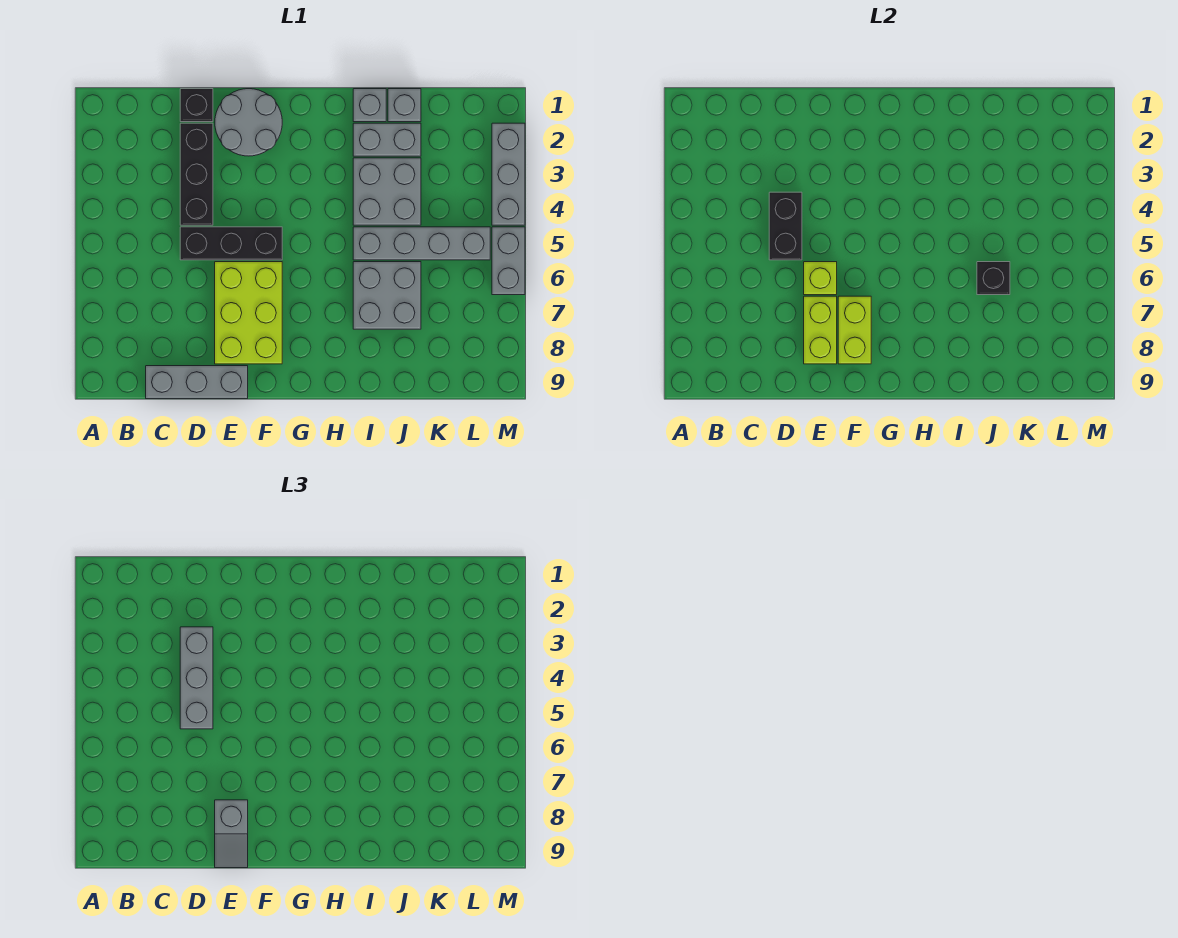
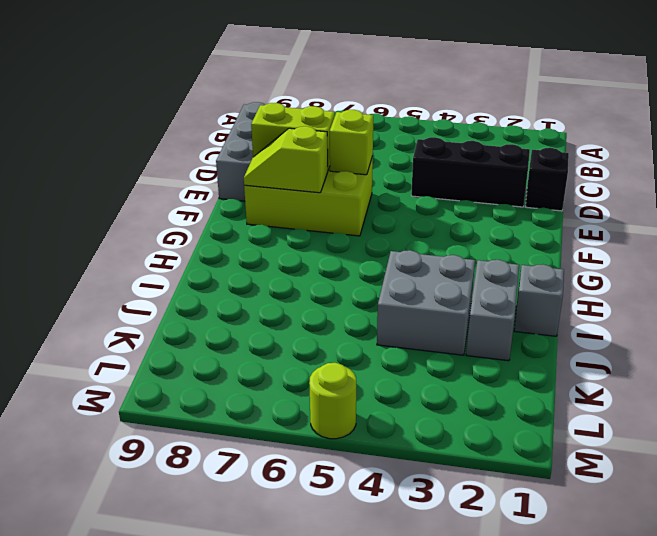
lime slope F7:F8 level 2 top 7 -> lime brick F7:F8 level 2
lime round brick M5 level 1 -> grey brick M5:M6 level 1
none -> black brick D5:F5 level 1
none -> grey round brick E1:F2 level 1
none -> grey brick I5:L5 level 1

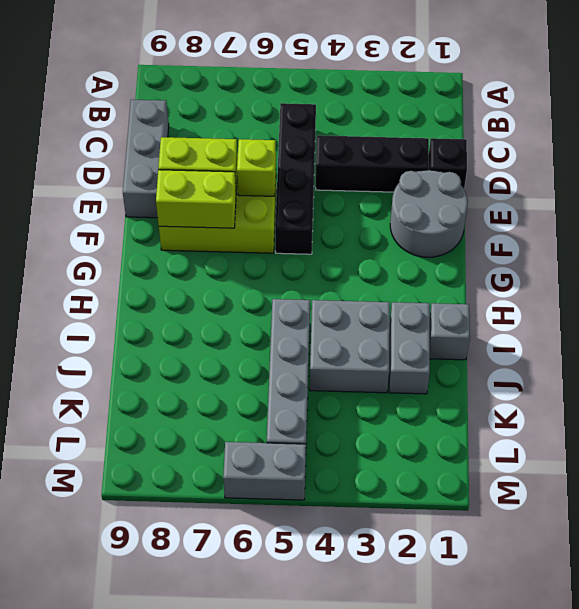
black brick C5:F5 level 1 -> black brick D5:F5 level 1
none -> grey brick I6:J7 level 1
none -> grey brick J1 level 1
none -> grey brick M2:M4 level 1

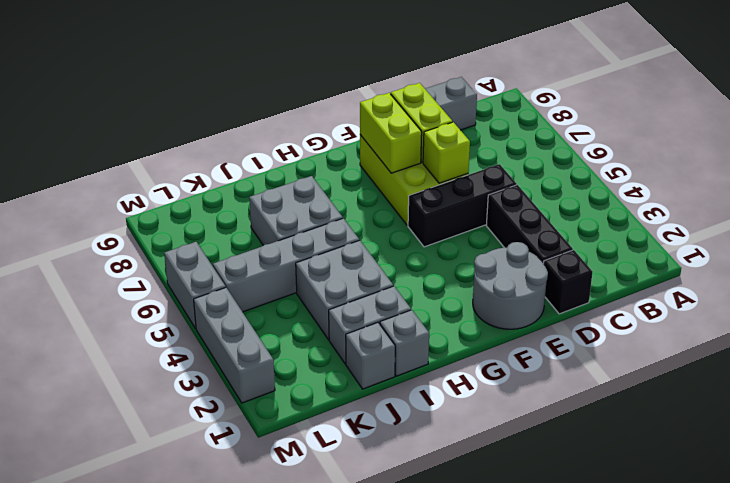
none -> black brick D4:D5 level 2
none -> black brick J6 level 2
none -> grey brick D3:D5 level 3

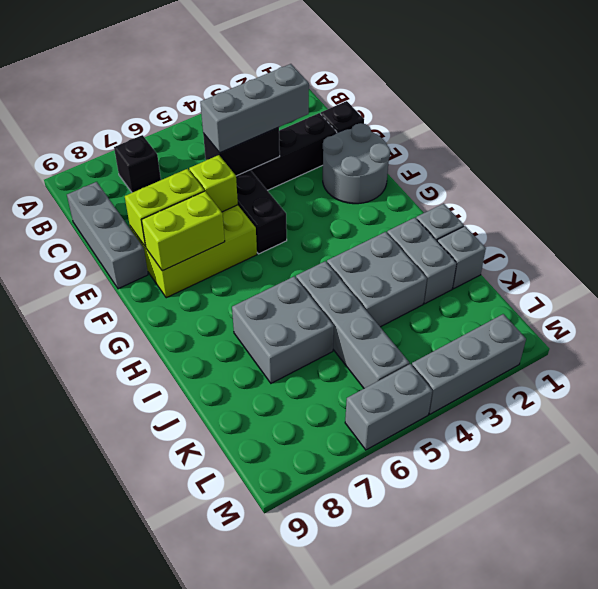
black brick B7 level 1 -> black brick J6 level 2
none -> grey slope E8:E9 level 3 top 8

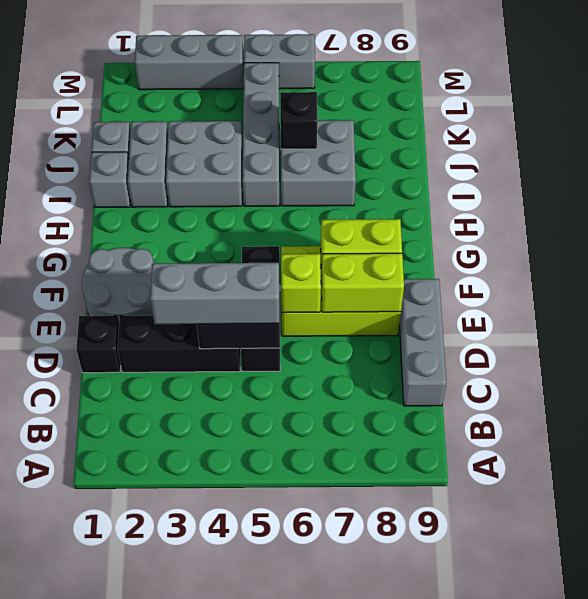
none -> grey slope E8:E9 level 3 top 8

